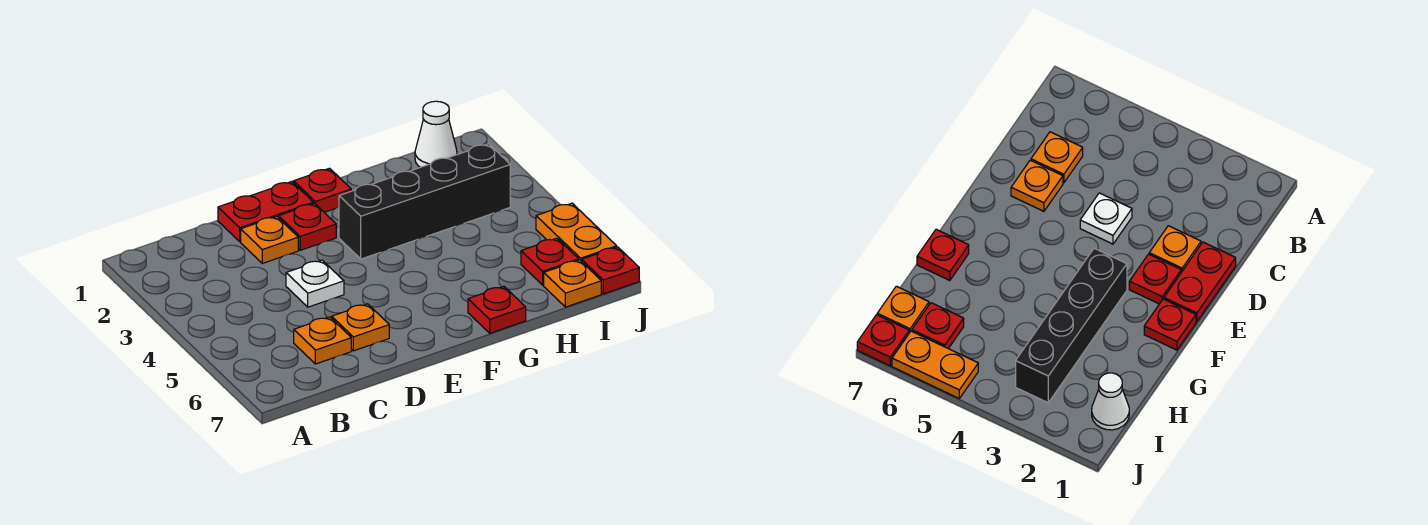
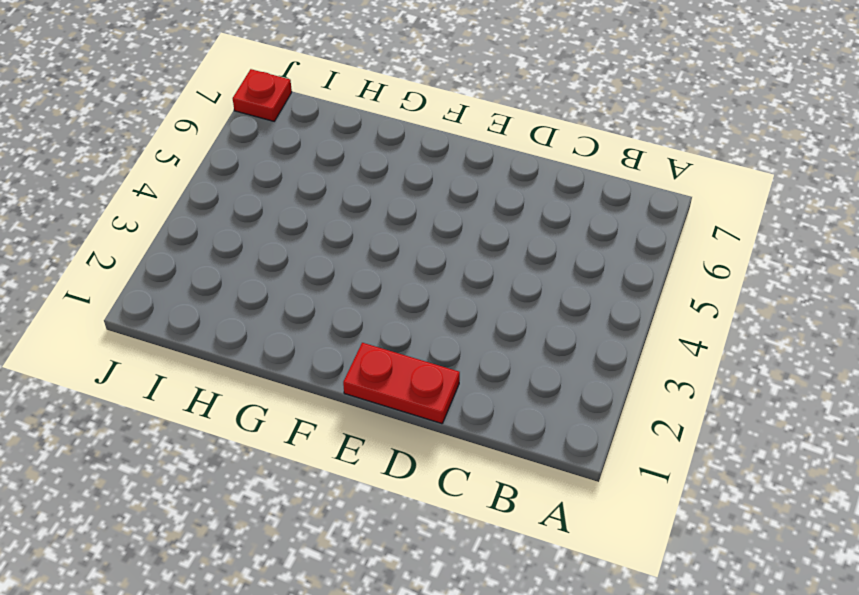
none -> orange plate C6 level 1
none -> orange plate D2 level 1
none -> white plate D4 level 1

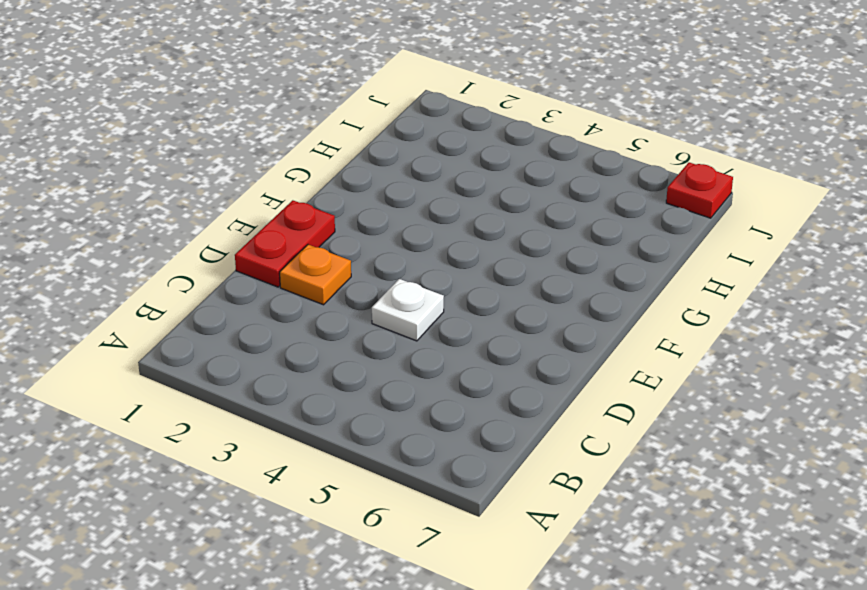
none -> orange plate C6 level 1
none -> orange plate D6 level 1
none -> red plate E2 level 1

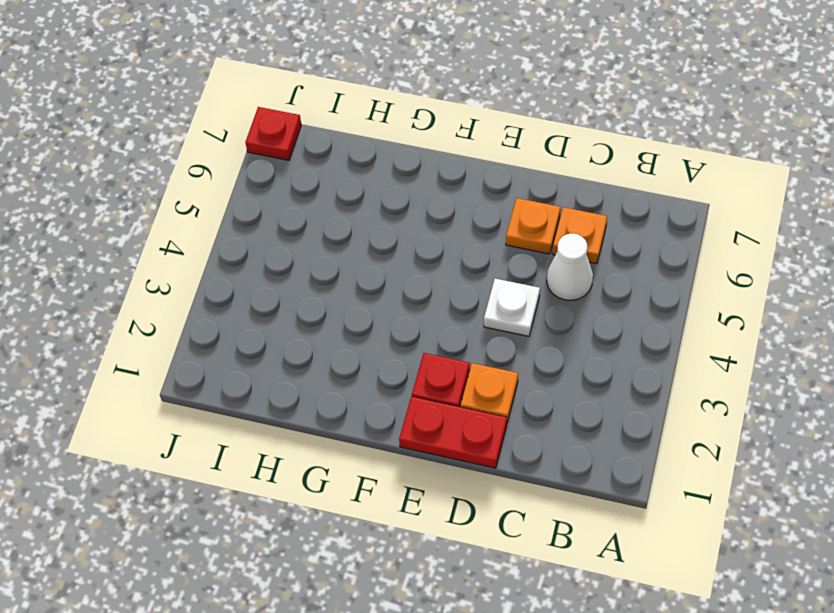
white cone C5 level 1 -> white cone I1 level 1
none -> red plate F1 level 1
none -> black brick F3:I3 level 1
none -> red plate G7 level 1

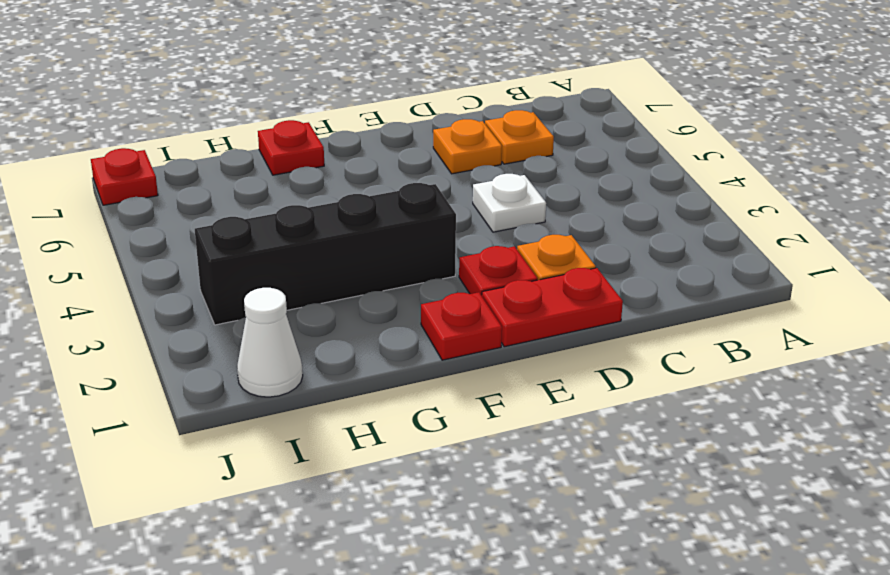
none -> red plate I6 level 1
none -> orange plate I7 level 1
none -> orange plate J5:J6 level 1

